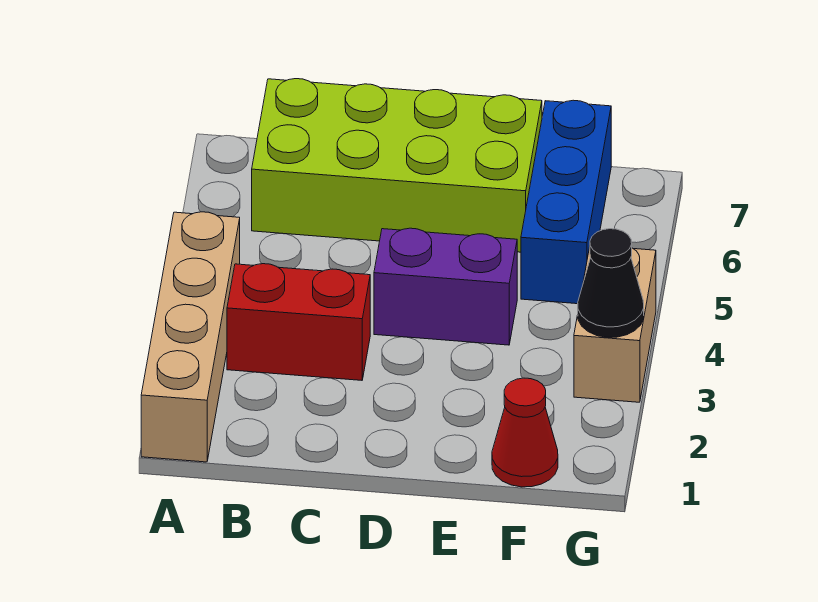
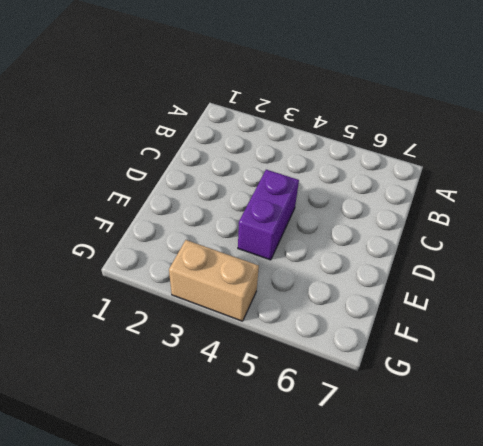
none -> tan brick A1:A4 level 1
none -> red brick B3:C3 level 1

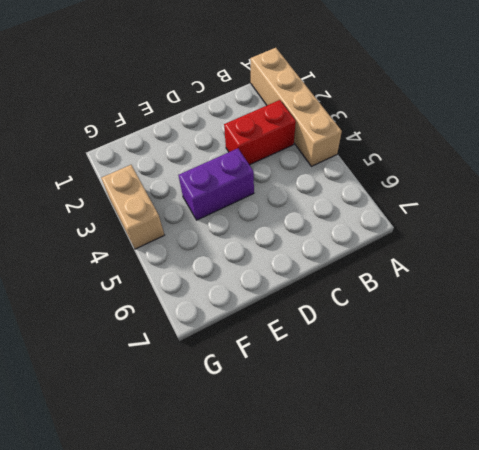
none -> lime brick B6:E7 level 1
none -> red cone F1 level 1

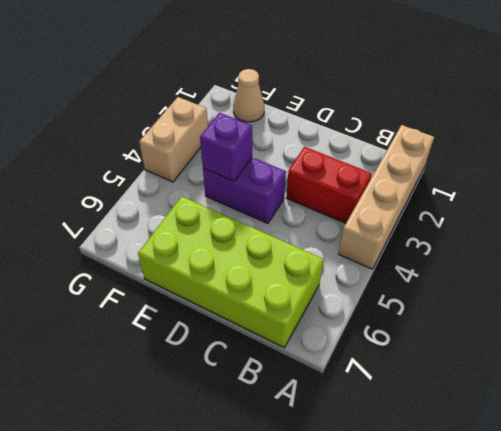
purple brick E4 level 2 -> none
tan cone F1 level 1 -> red cone F1 level 1
none -> blue brick F5:F7 level 1
none -> black cone G3 level 2

